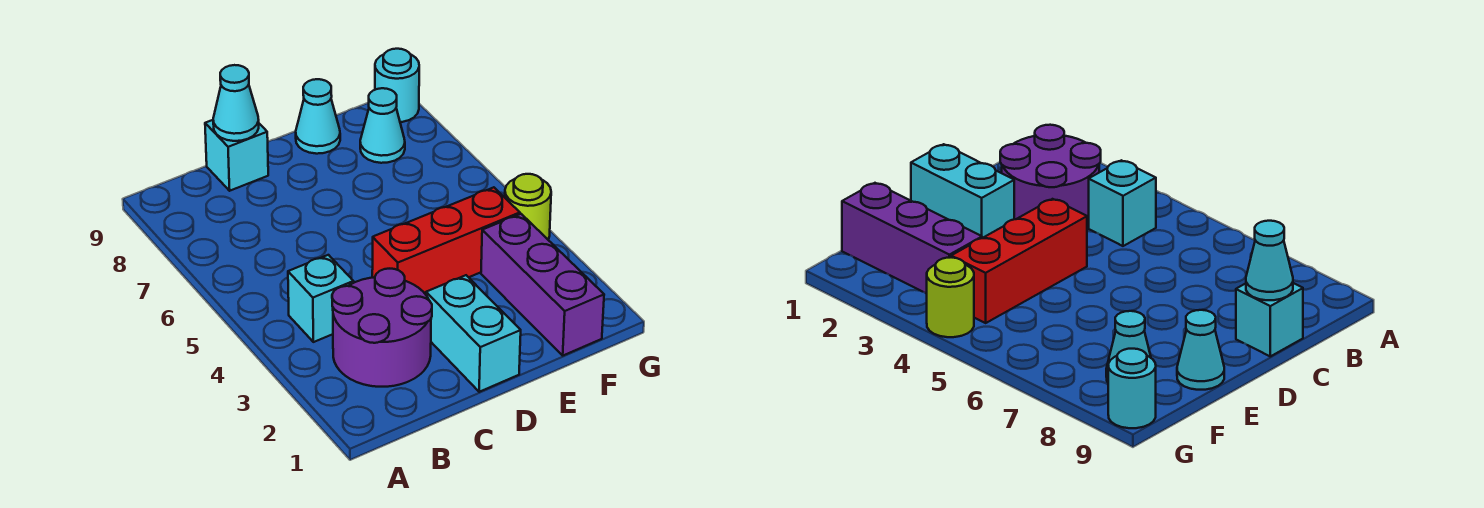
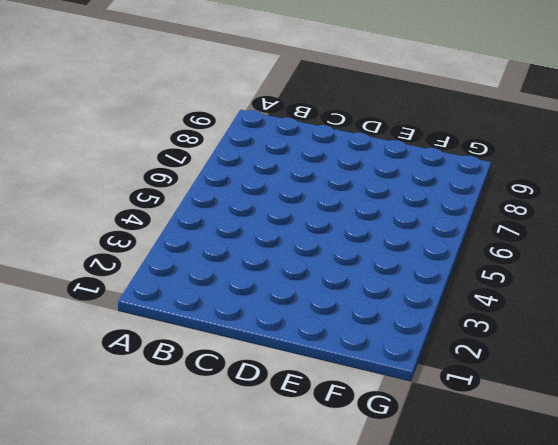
none -> purple round brick B2:C3 level 1
none -> cyan brick B4 level 1

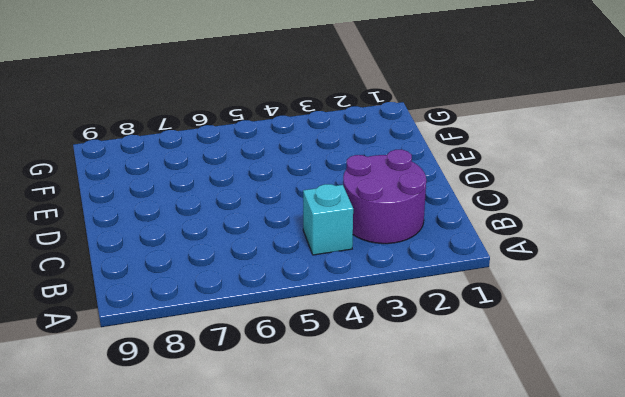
none -> cyan brick C9 level 1
none -> cyan brick D1:D2 level 1

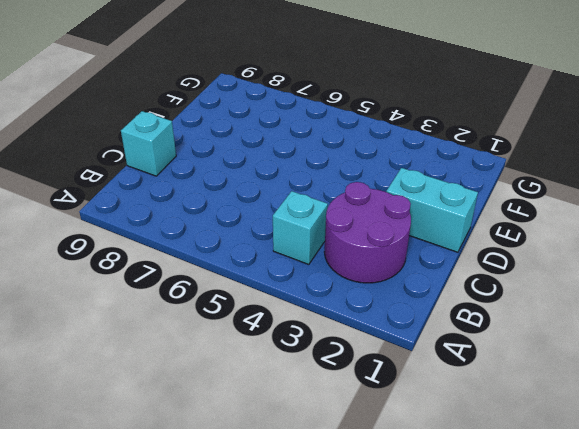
none -> red brick D4:F4 level 1
none -> cyan cone E9 level 1

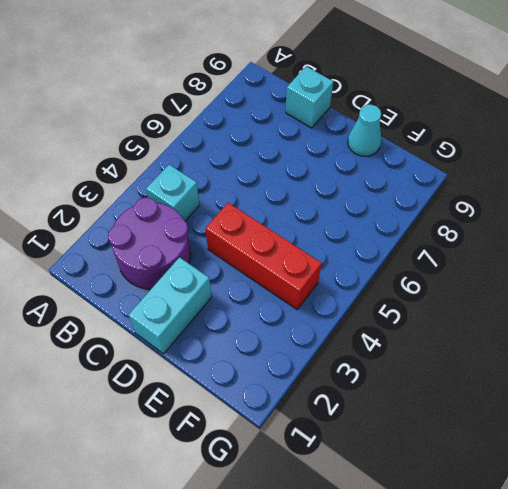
none -> purple brick F1:F3 level 1
none -> cyan cone F8 level 1

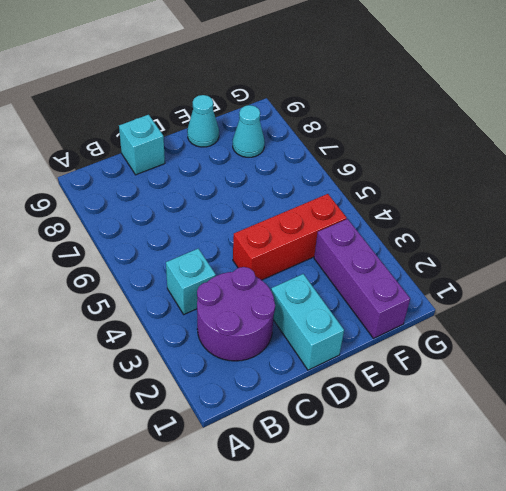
none -> lime round brick G4 level 1
none -> cyan round brick G9 level 1

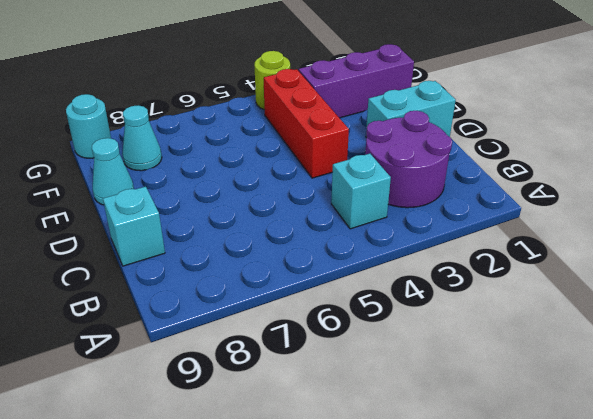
none -> cyan cone C9 level 2

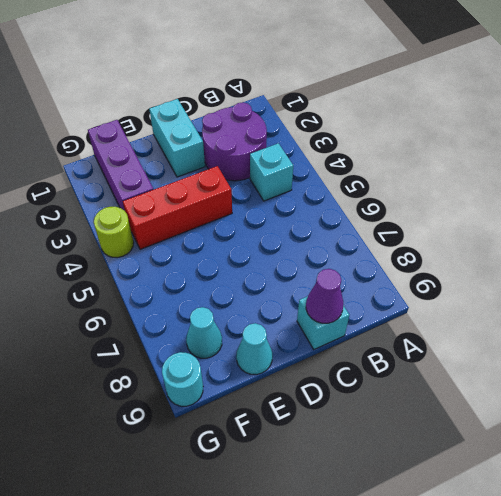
purple cone C9 level 2 -> cyan cone C9 level 2

